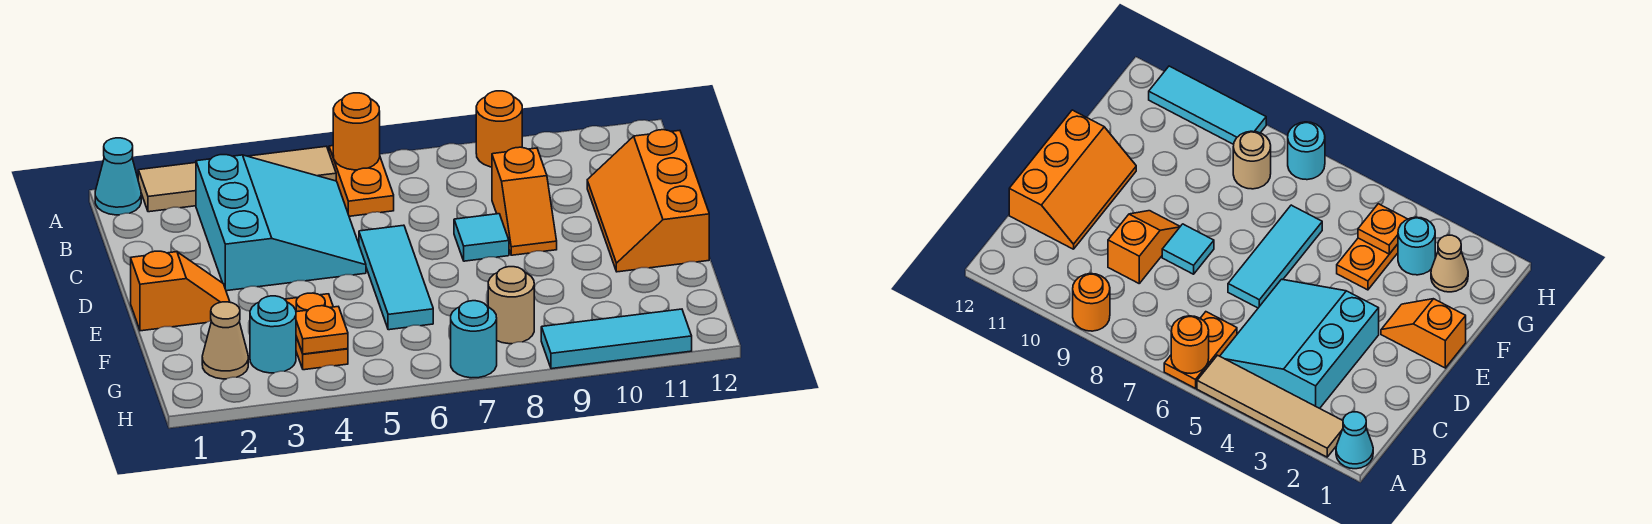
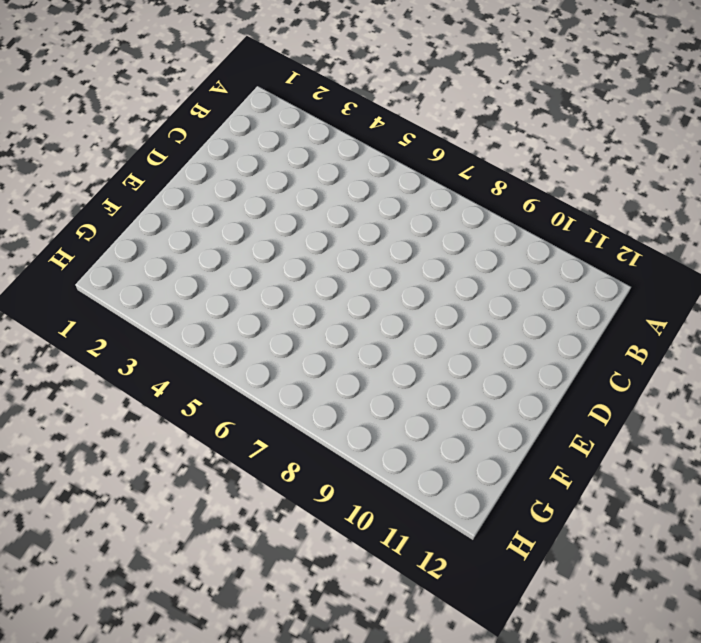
none -> cyan cone A1 level 1
none -> tan tile A2:A5 level 1
none -> orange plate A6:B6 level 1

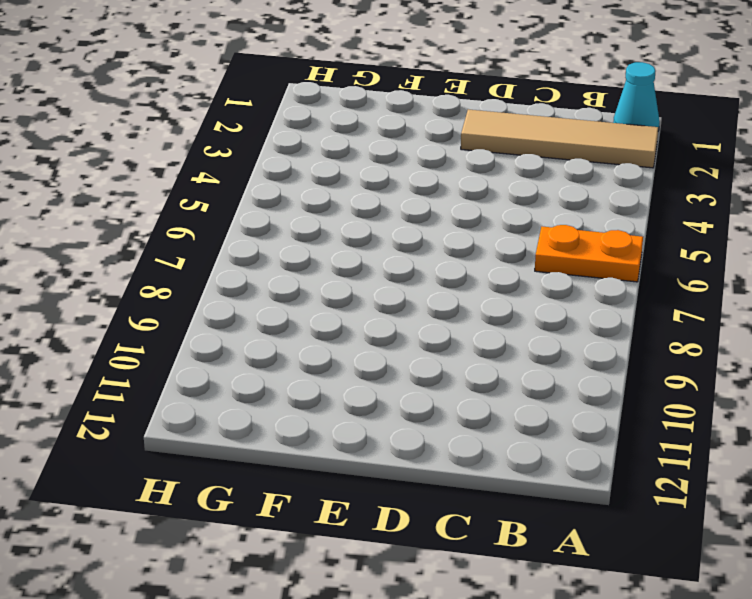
tan tile A2:D2 level 1 -> tan tile A2:A5 level 1
none -> orange round brick A9 level 1
none -> cyan slope B3:D5 level 1 top 3
none -> orange slope C9:D9 level 1 top C

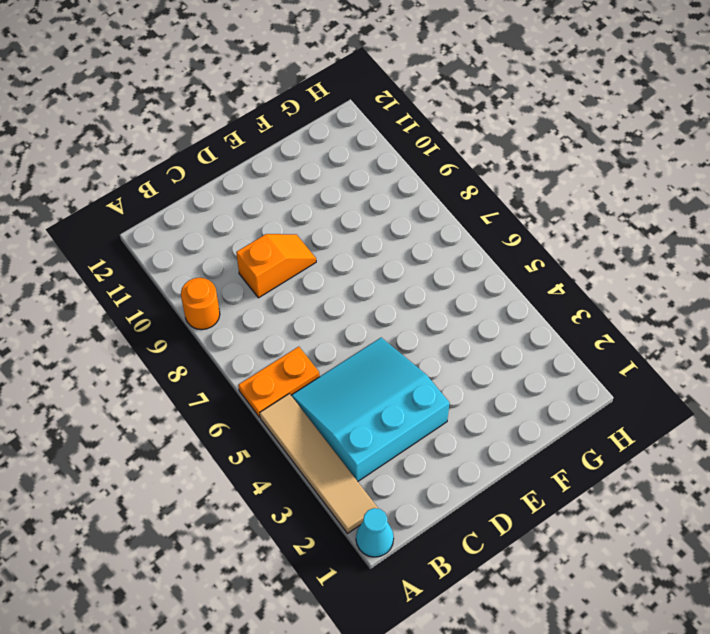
none -> orange slope C11:E12 level 1 top 12
none -> cyan tile D6:F6 level 1
none -> cyan tile D8 level 1

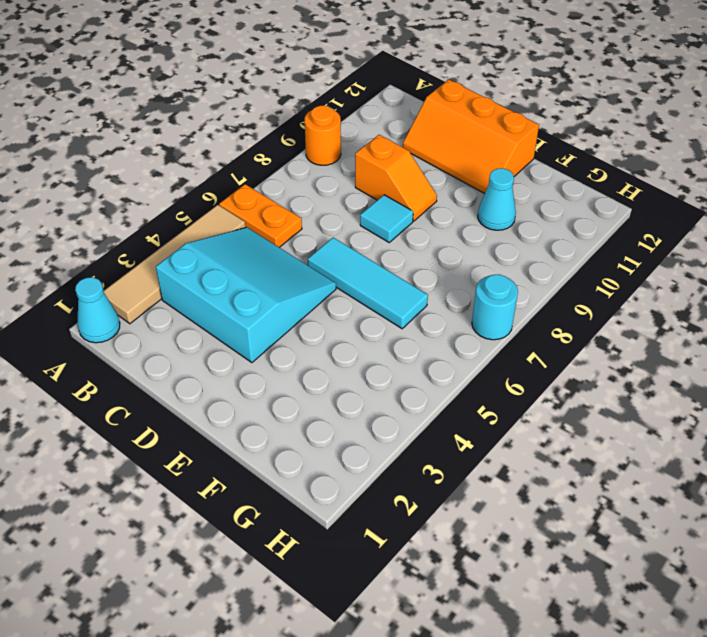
cyan cone F10 level 1 -> none
none -> orange slope E1:E2 level 1 top 1
none -> orange plate F4:G4 level 1
none -> tan cone G2 level 1

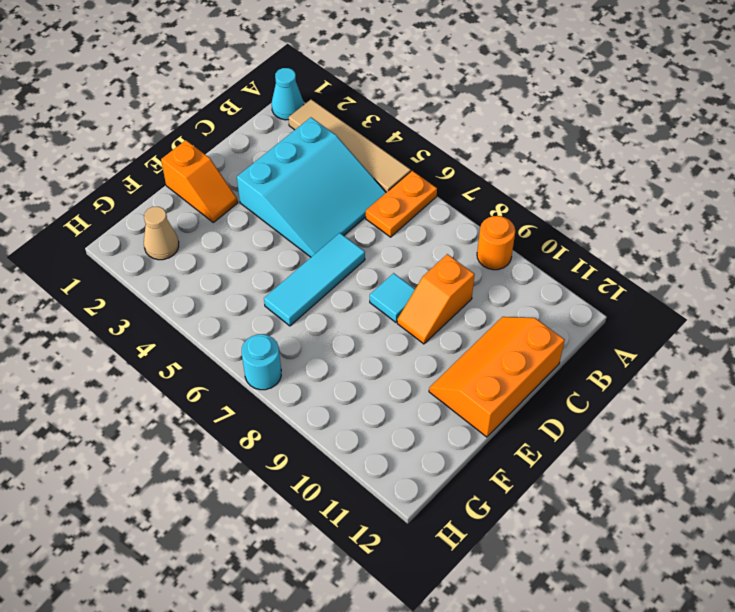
none -> orange plate F4:G4 level 1
none -> cyan round brick G3 level 1
none -> tan round brick G8 level 1

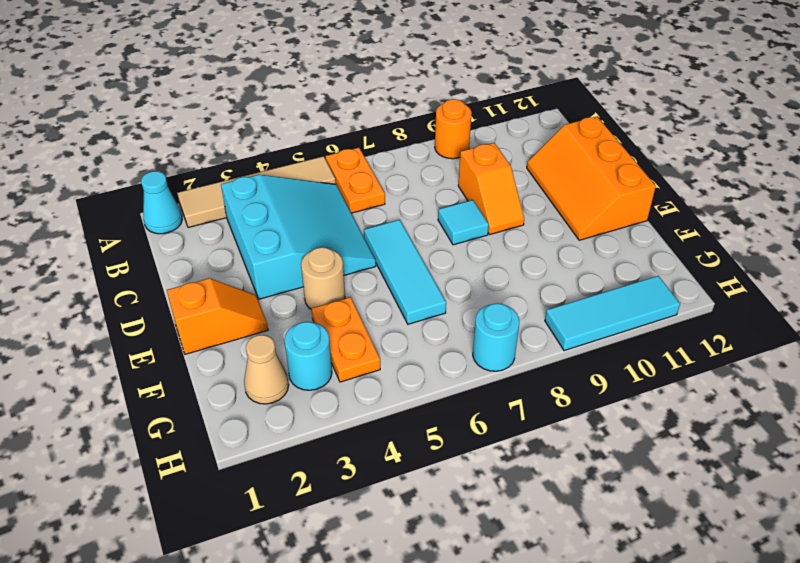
tan round brick E4 level 1 -> tan round brick G8 level 1
none -> orange round brick A6 level 2
none -> orange plate G4 level 2

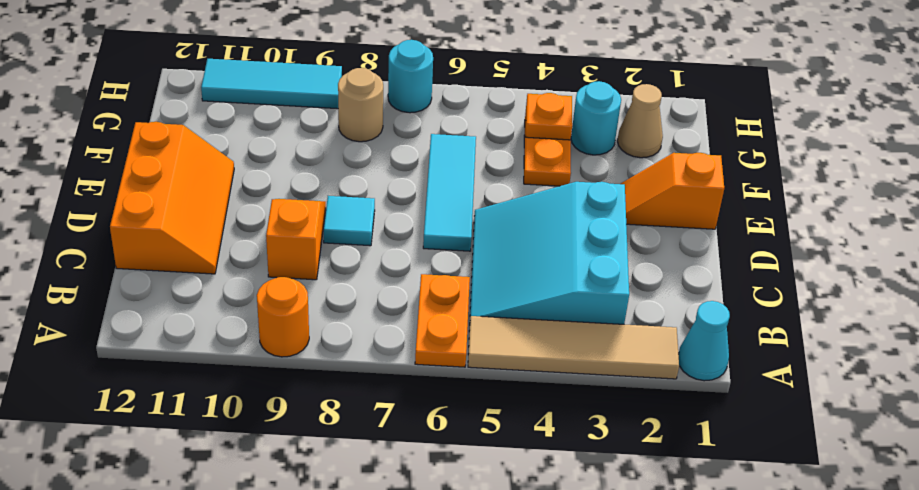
none -> orange round brick A6 level 2

